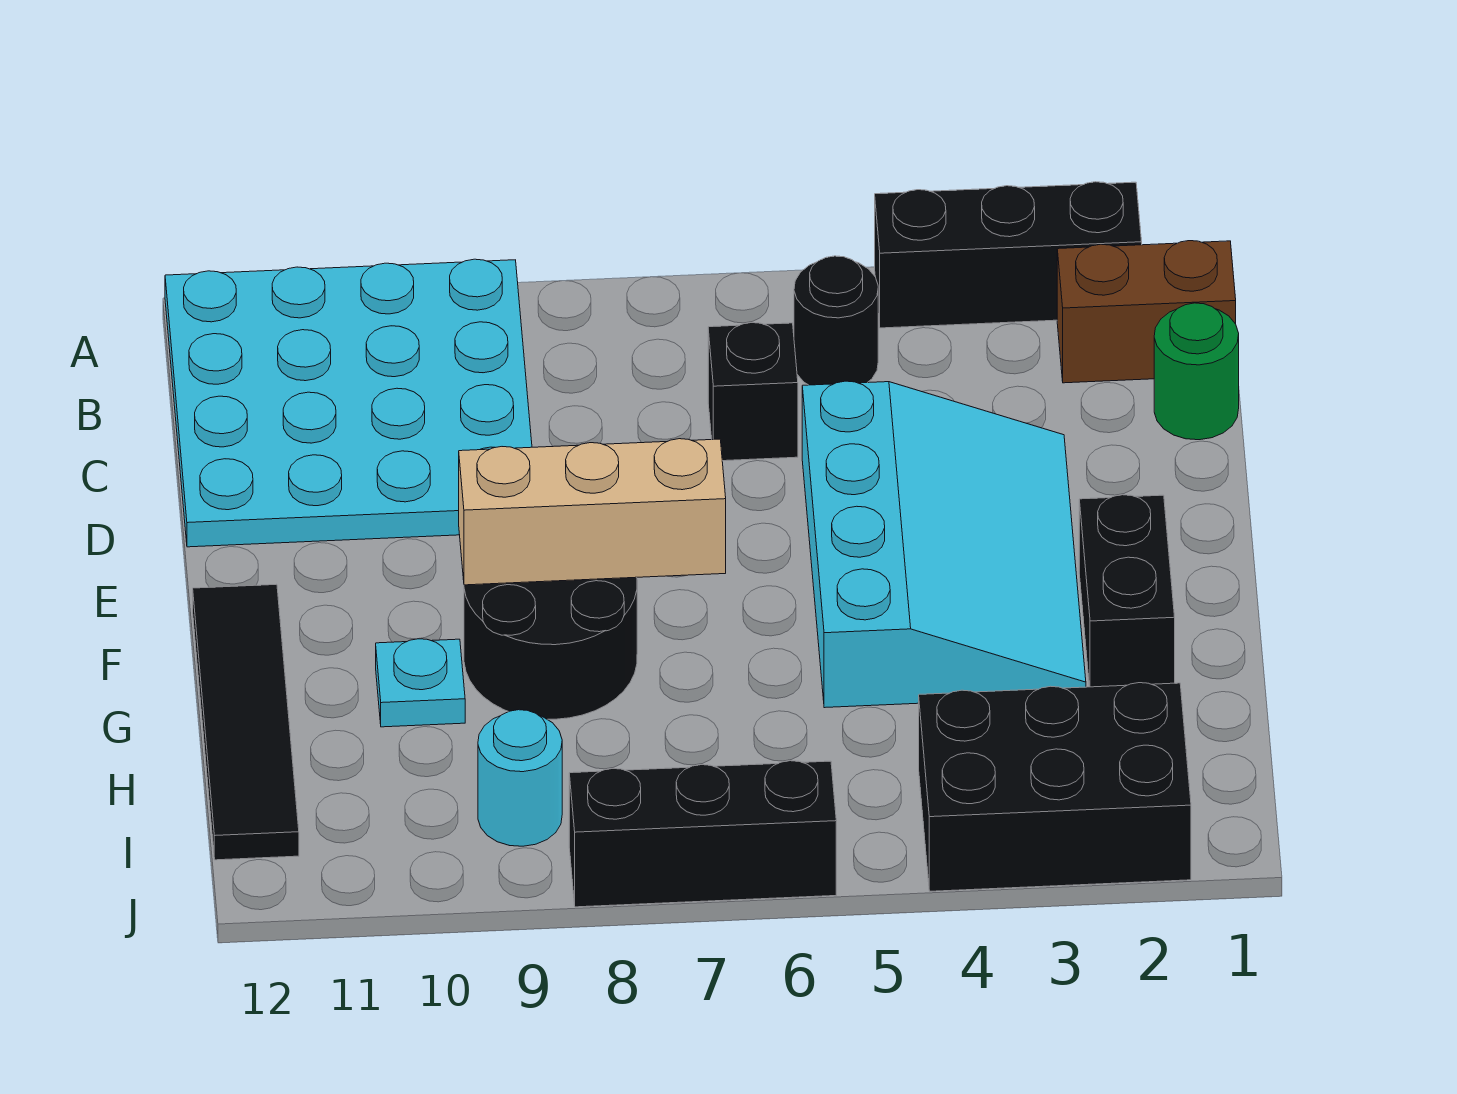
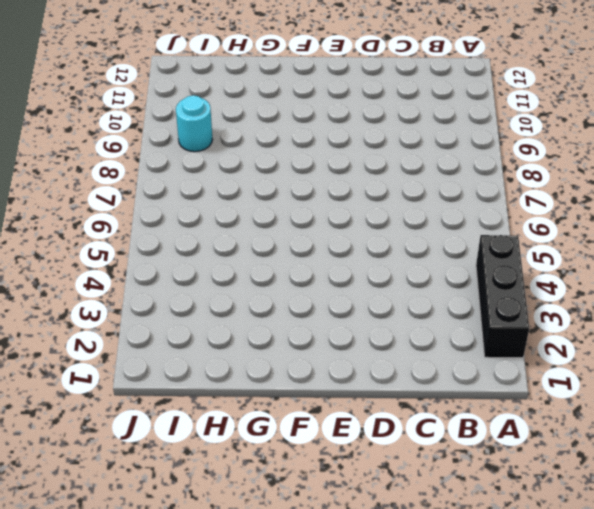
none -> cyan plate A9:D12 level 1
none -> brown brick B1:B2 level 1
none -> black round brick B5 level 1

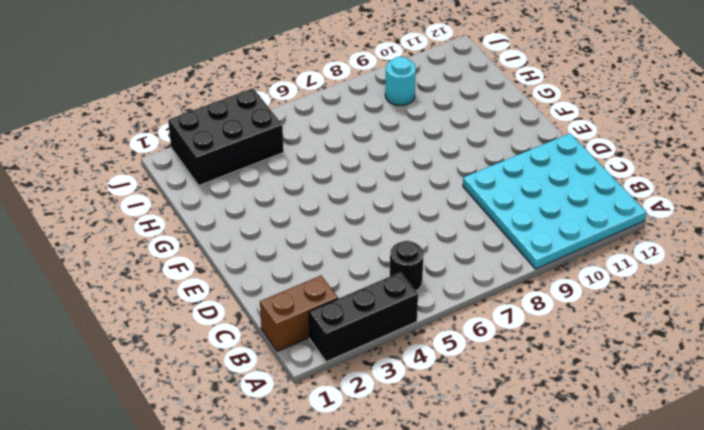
none -> green round brick C1 level 1
none -> black brick C6 level 1
none -> cyan slope D3:G5 level 1 top 5

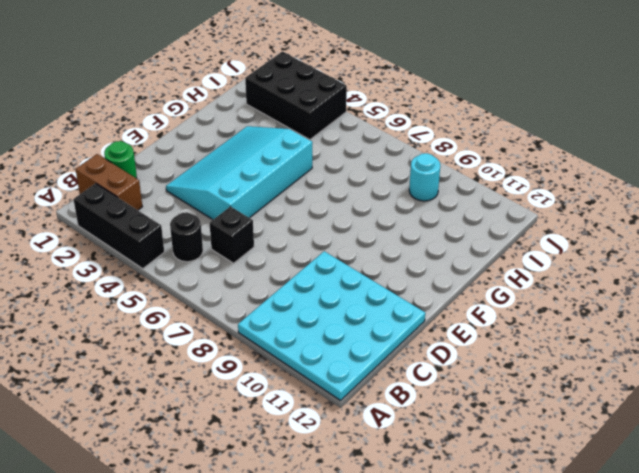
none -> black brick F2:G2 level 1
none -> black round brick F8:G9 level 1
none -> black tile F12:I12 level 1

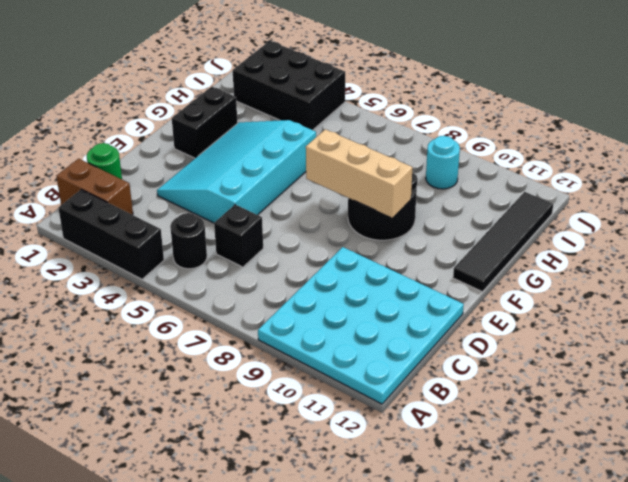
none -> cyan plate G10 level 1
none -> black brick J6:J8 level 1

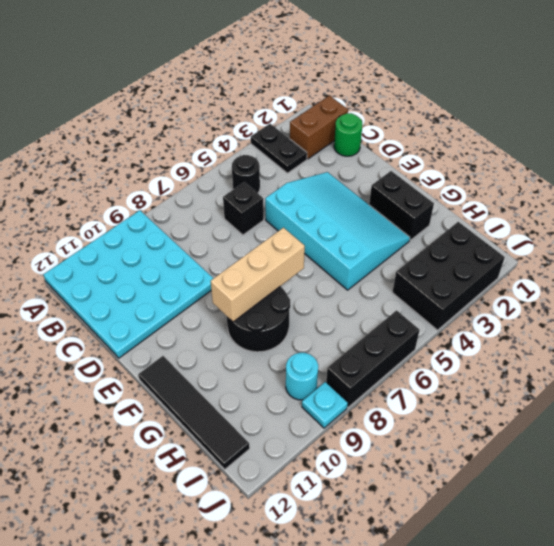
black plate A3:B3 level 1 -> black brick A2:A4 level 1
cyan plate J9 level 1 -> cyan plate G10 level 1

